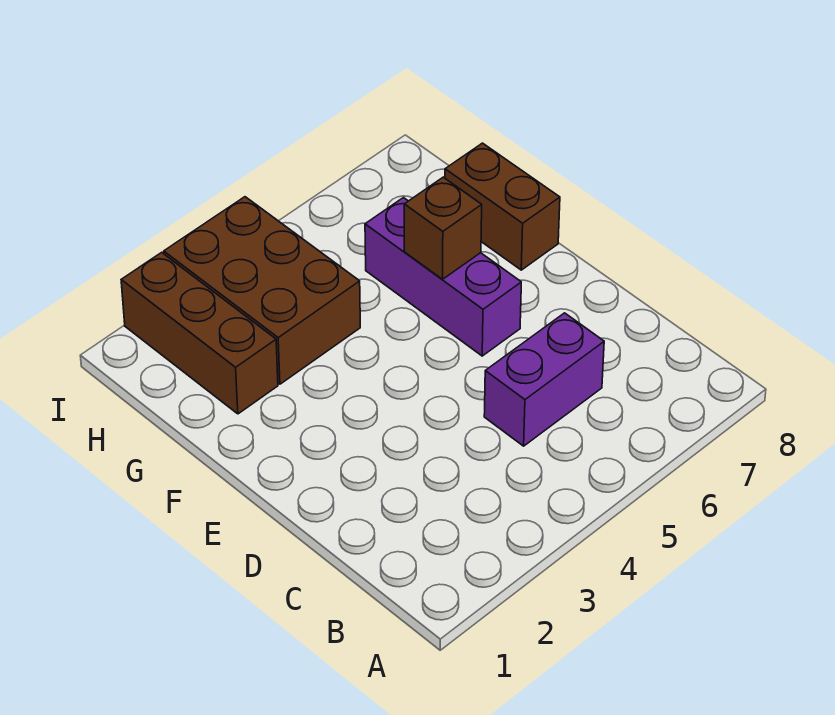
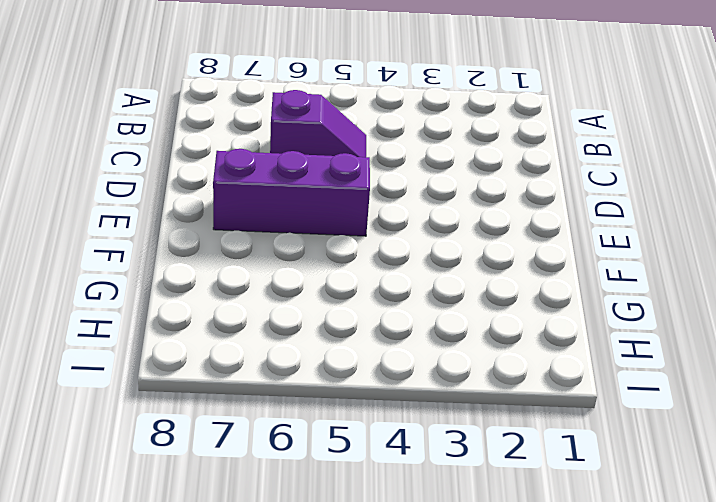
purple slope C5:C6 level 1 top 6 -> purple brick C5:C6 level 1
purple brick E5:E7 level 1 -> purple brick E6:G6 level 1
none -> brown brick F8:G8 level 1
none -> brown brick G2:I2 level 1

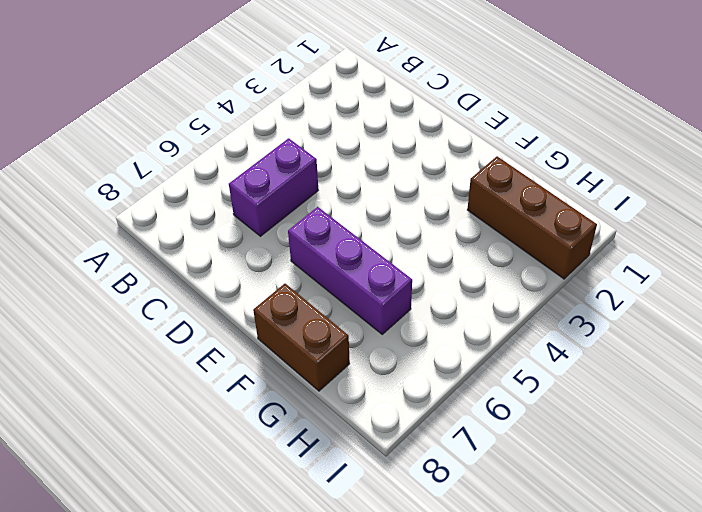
none -> brown brick G3:I4 level 1
none -> brown brick F6 level 2

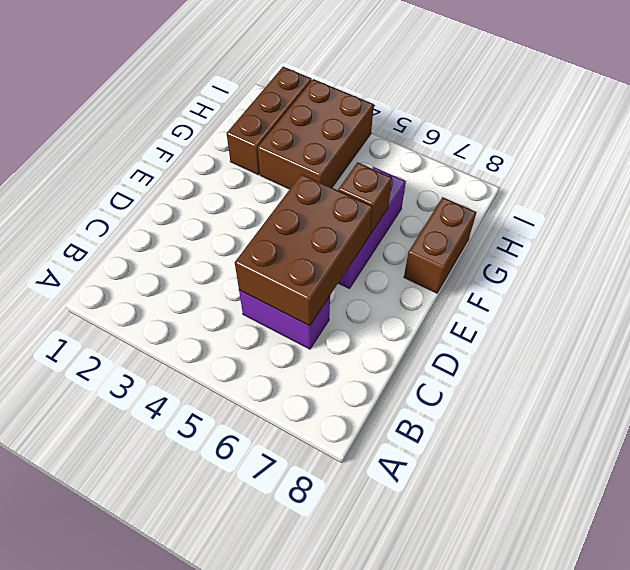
brown brick C5:E6 level 2 -> none

